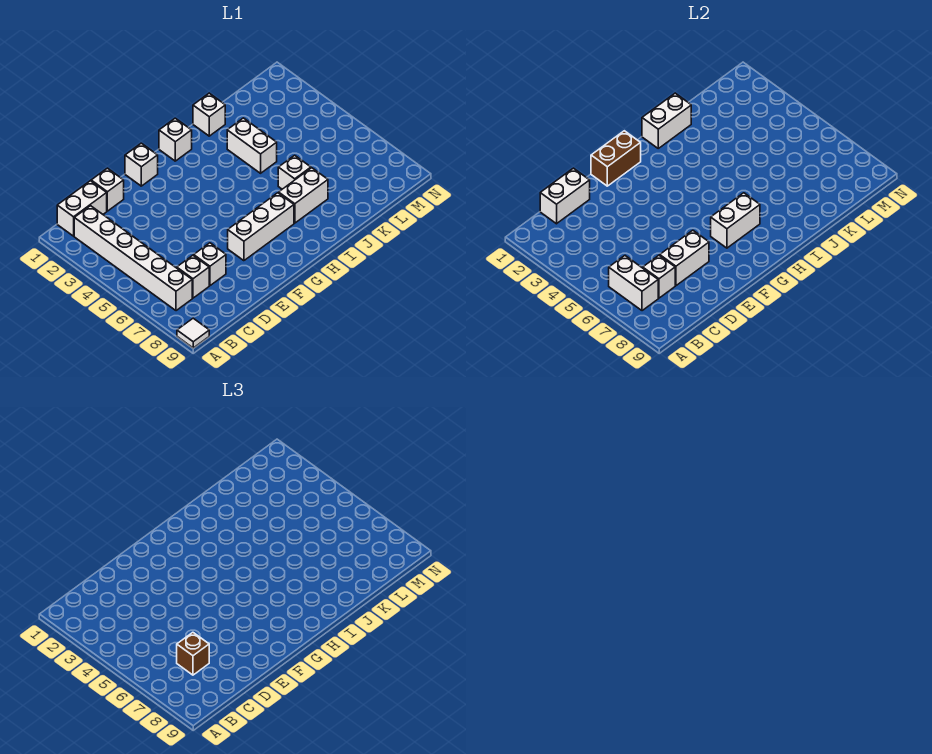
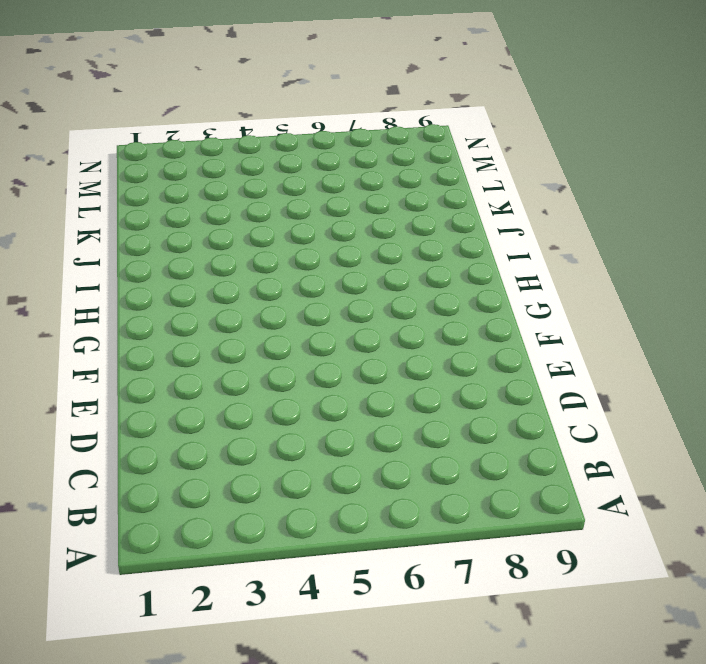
none -> white tile A9 level 1
none -> white brick B1:C1 level 1
none -> white brick B2:B7 level 1

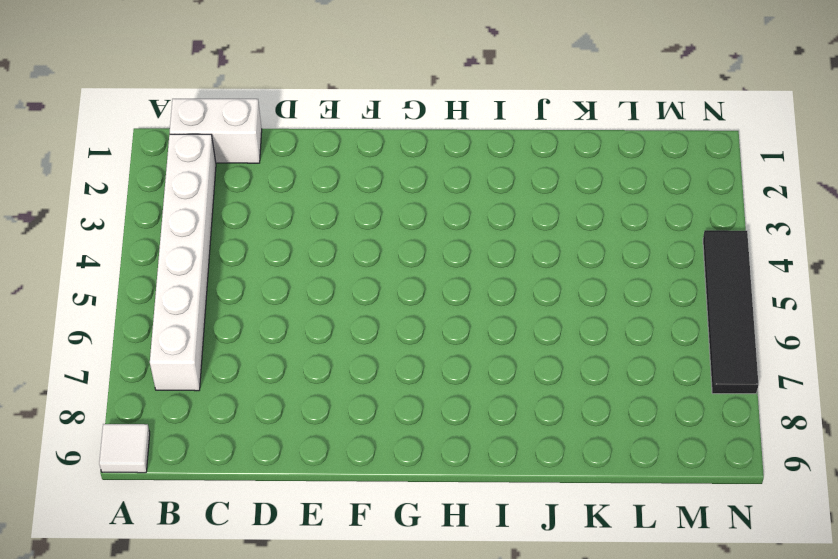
black tile N4:N7 level 1 -> none
none -> white brick C7 level 1
none -> white brick D1 level 1
none -> white brick D7 level 1

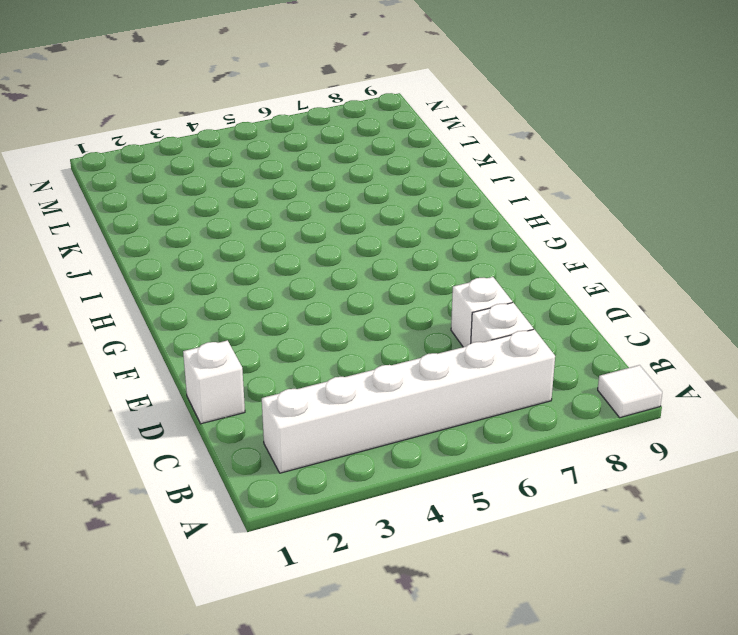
none -> white brick B1:C1 level 1
none -> white brick F1 level 1
none -> white brick F7:H7 level 1

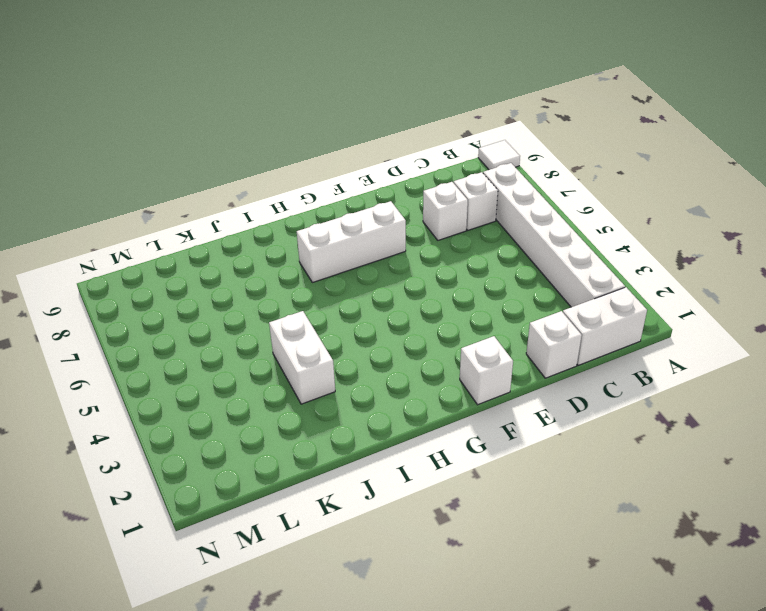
none -> white brick H1 level 1
none -> white brick I7:J7 level 1
none -> white brick J1 level 1

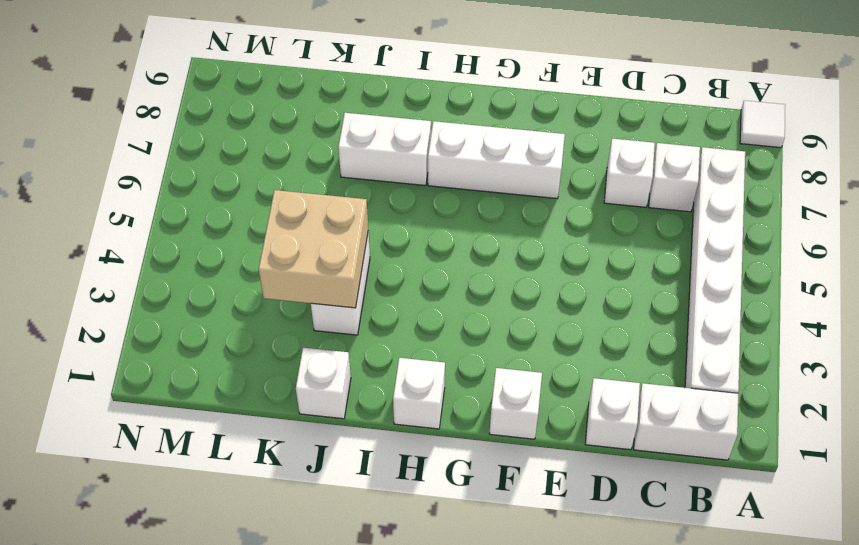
tan brick J3:K4 level 2 -> none
none -> white brick J6 level 1
none -> white brick B6:B7 level 2
none -> white brick C1:D1 level 2

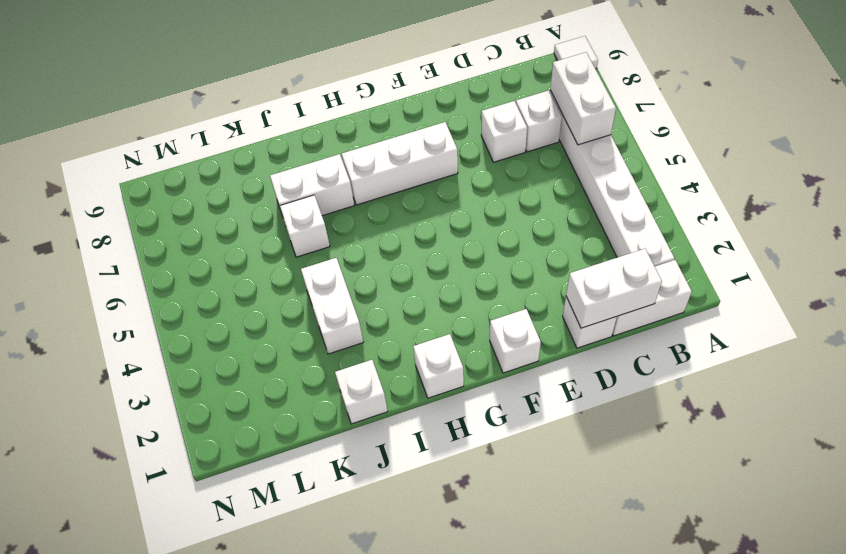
none -> white brick C7 level 2
none -> white brick D7:E7 level 2
none -> brown brick F1:G1 level 2

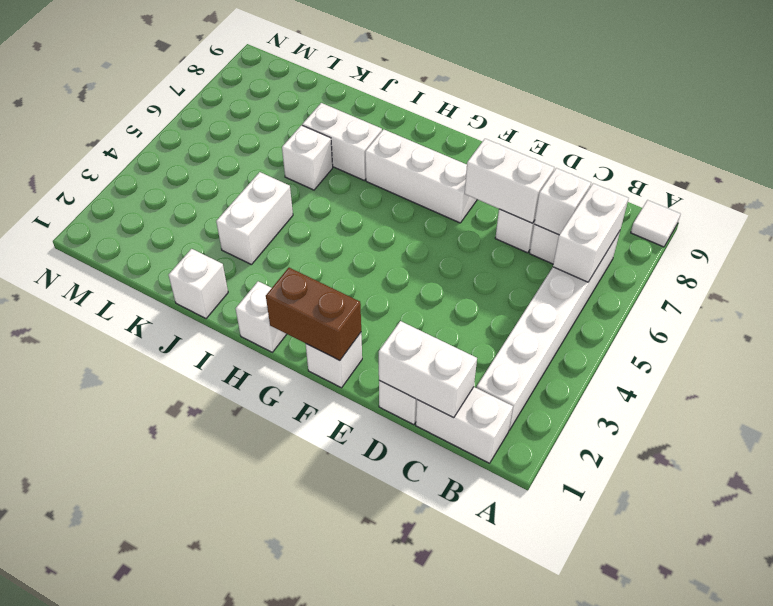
none -> white brick G7:H7 level 2
none -> white brick I1:J1 level 2
none -> brown brick C7 level 3

